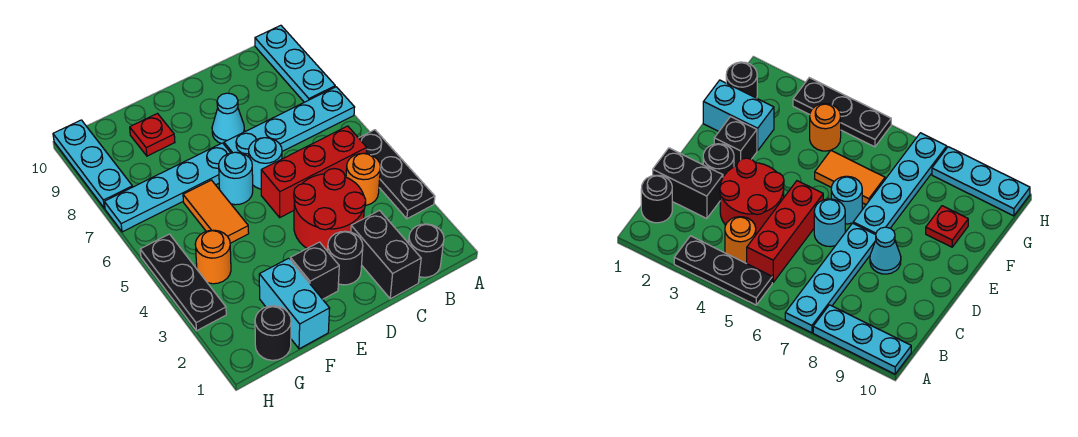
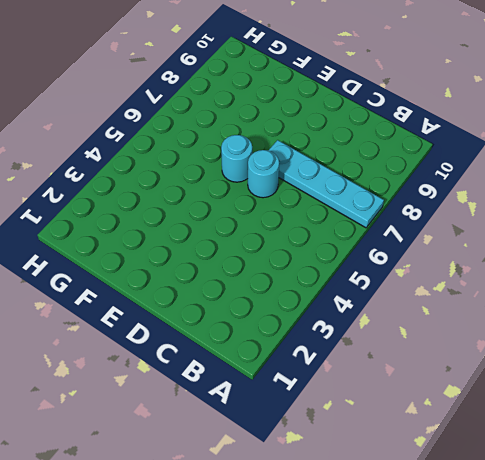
none -> black plate A3:A5 level 1
none -> cyan plate A8:A10 level 1
none -> black round brick B1 level 1

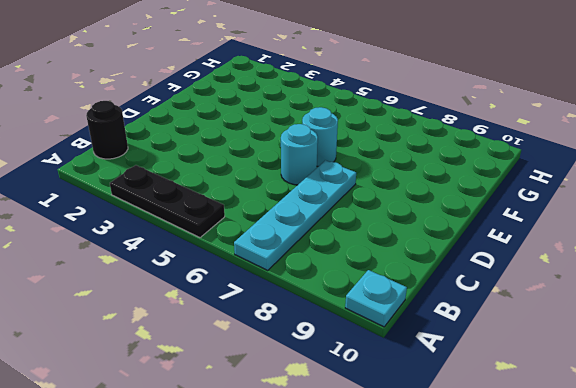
cyan plate A10 level 1 -> cyan plate A8:A10 level 1
none -> orange round brick B4 level 1
none -> red brick B5:D5 level 1
none -> black brick C1:C2 level 1

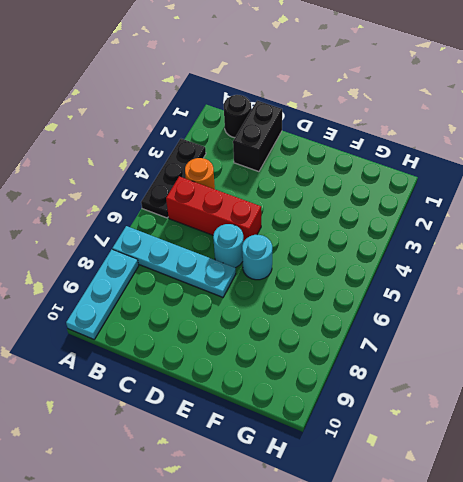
none -> red round brick C3:D4 level 1
none -> black round brick D2 level 1
none -> cyan cone D8 level 1

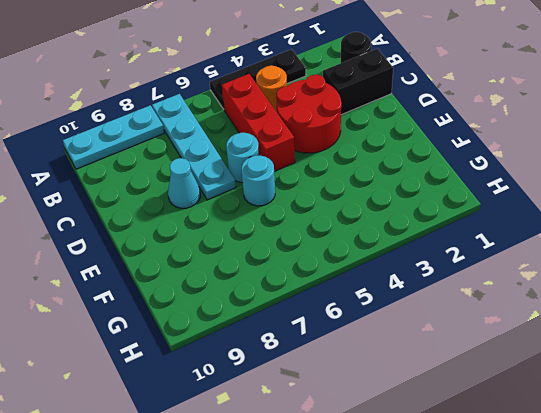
none -> black round brick D2 level 1
none -> black brick E2 level 1
none -> cyan plate E7:H7 level 1

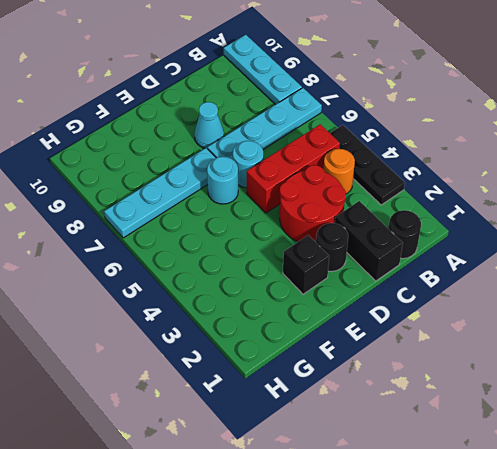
none -> cyan brick F1:F2 level 1
none -> orange tile F5:F6 level 1
none -> red plate F9 level 1

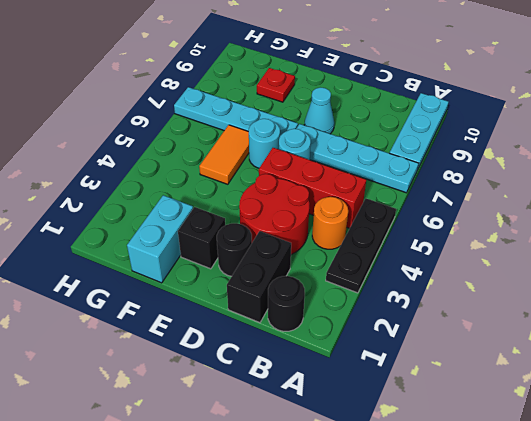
none -> black round brick G1 level 1
none -> orange round brick G4 level 1
none -> black plate H3:H5 level 1

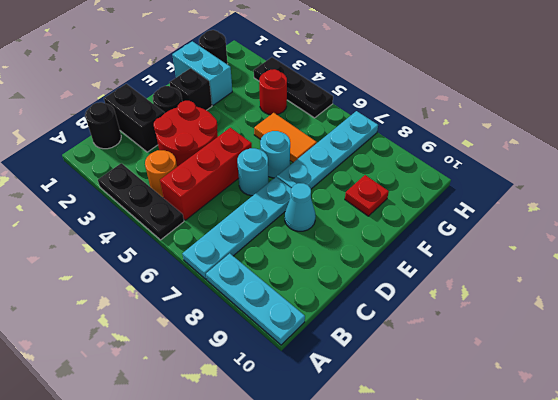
red round brick G4 level 1 -> orange round brick G4 level 1
none -> cyan plate H8:H10 level 1

